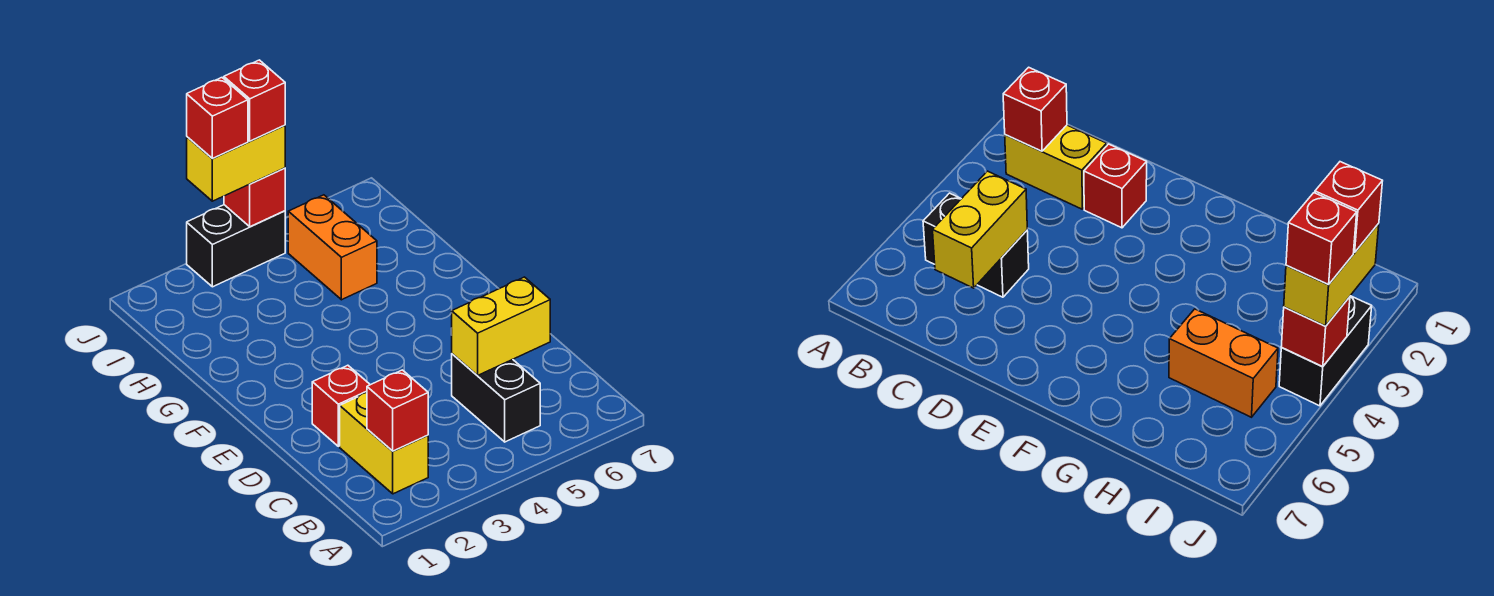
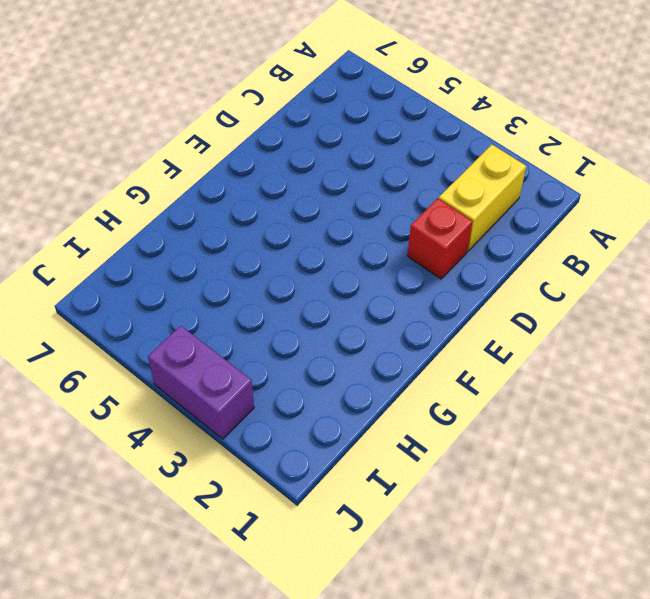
purple brick J3:J4 level 1 -> black brick J3:J4 level 1
none -> black brick B5:C5 level 1
none -> orange brick H5:I5 level 1

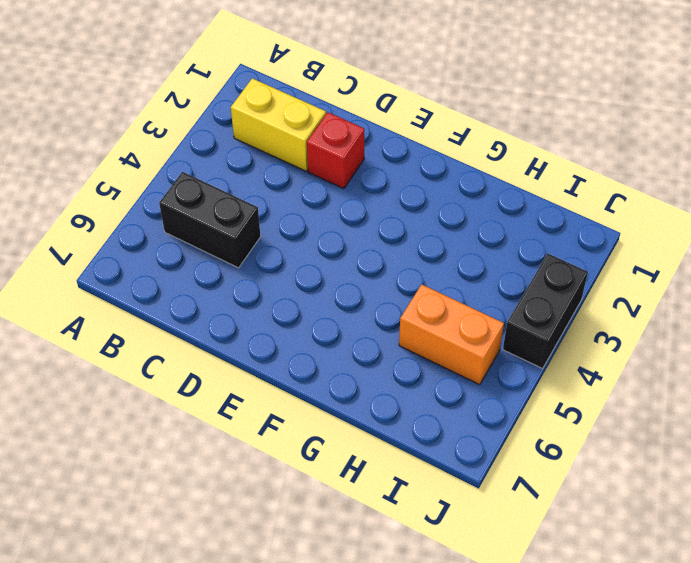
none -> red brick B2 level 2
none -> yellow brick C5:C6 level 2

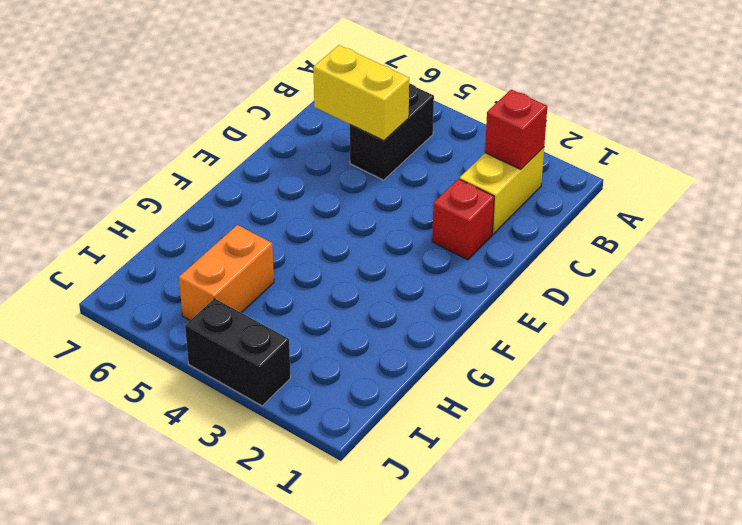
none -> red brick J4 level 2
none -> yellow brick J3:J4 level 3

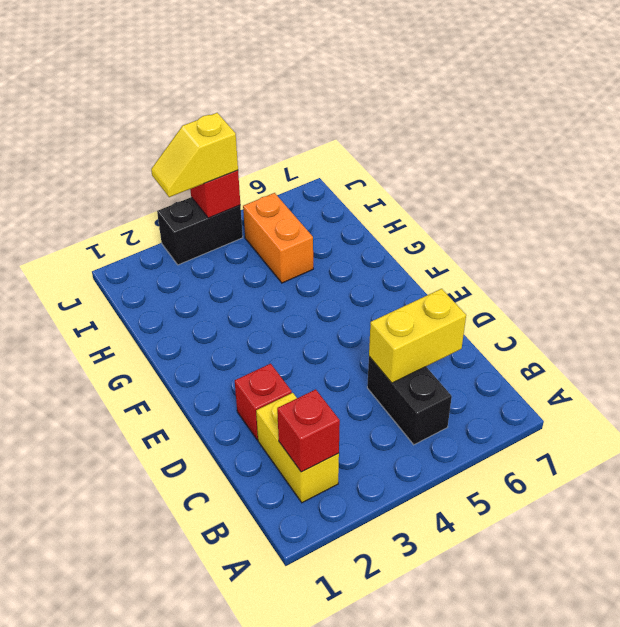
yellow slope J3:J4 level 3 top 4 -> yellow brick J3:J4 level 3
none -> red brick J3 level 4
none -> red brick J4 level 4

